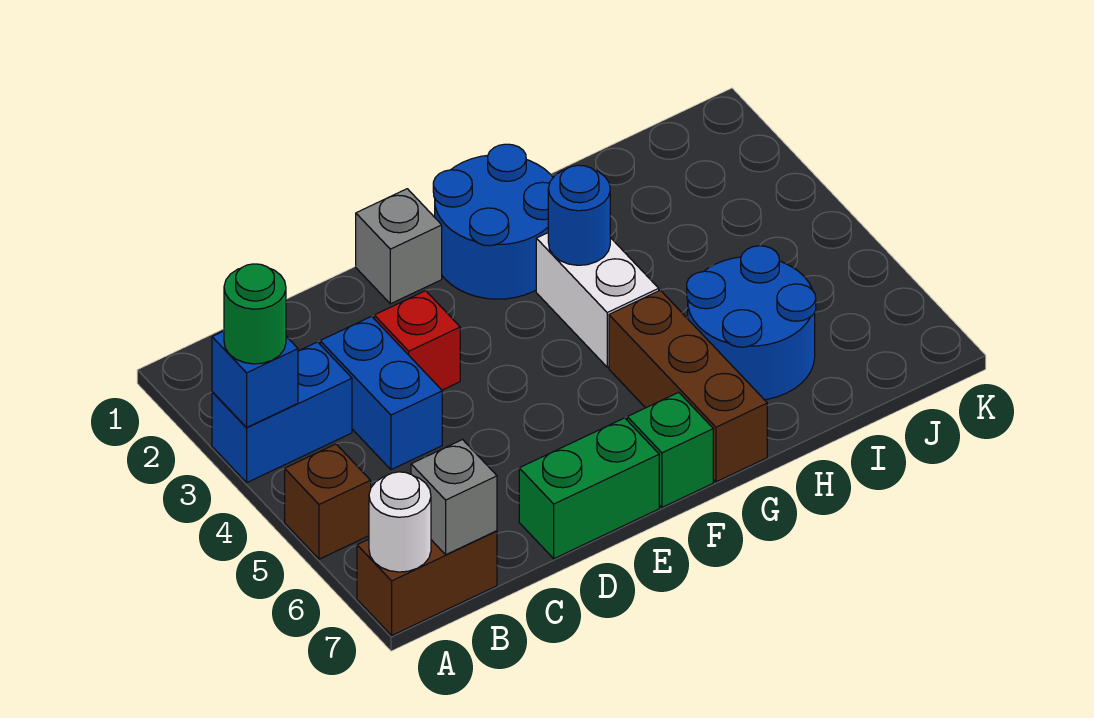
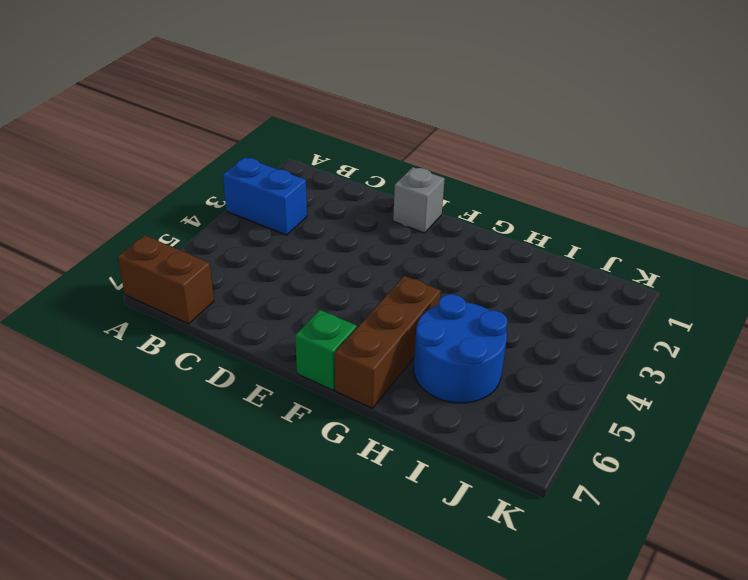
none -> brown brick A5 level 1
none -> blue brick C3:C4 level 1
none -> red brick D3 level 1

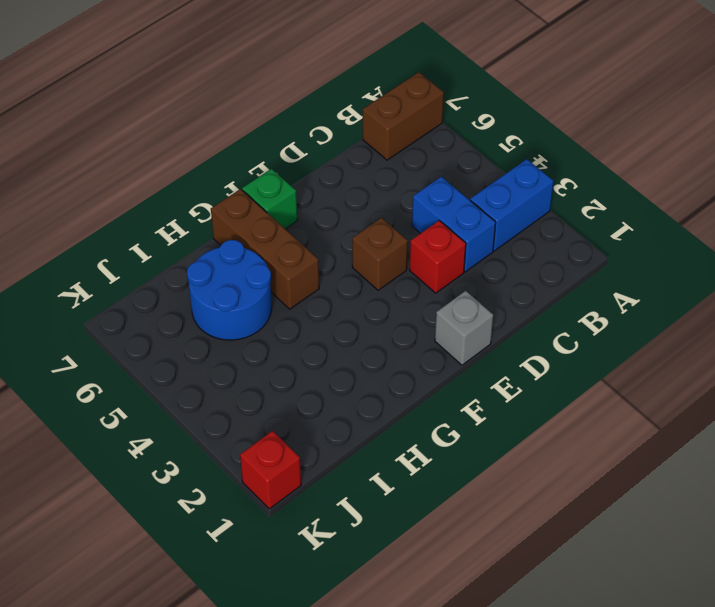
brown brick E4 level 1 -> brown brick A5 level 1
red brick K1 level 1 -> none
none -> green brick D7:E7 level 1
none -> blue round brick F1:G2 level 1
none -> white brick G3:G4 level 1

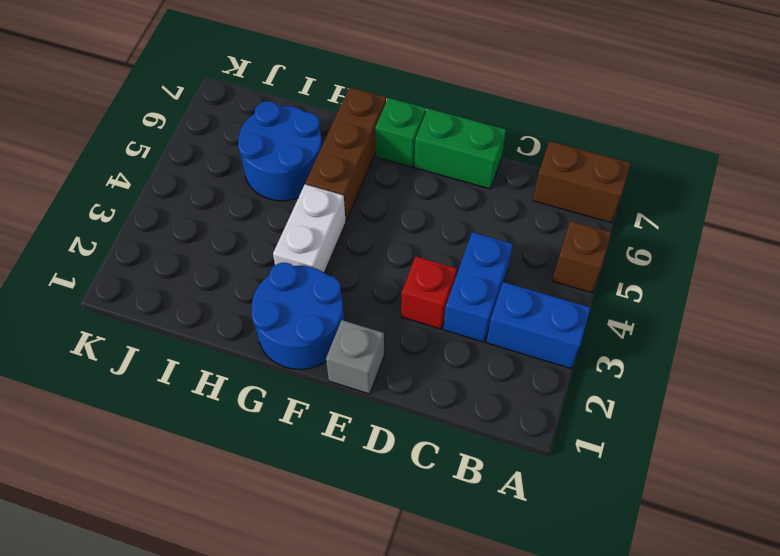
none -> blue brick A3 level 2
none -> white round brick A7 level 2
none -> grey brick B7 level 2

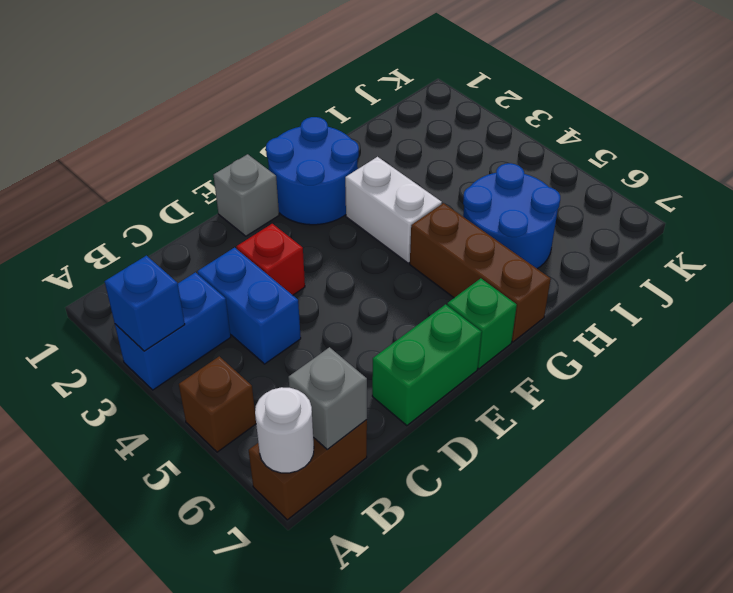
none -> blue round brick G3 level 2
none -> green round brick A3 level 3

